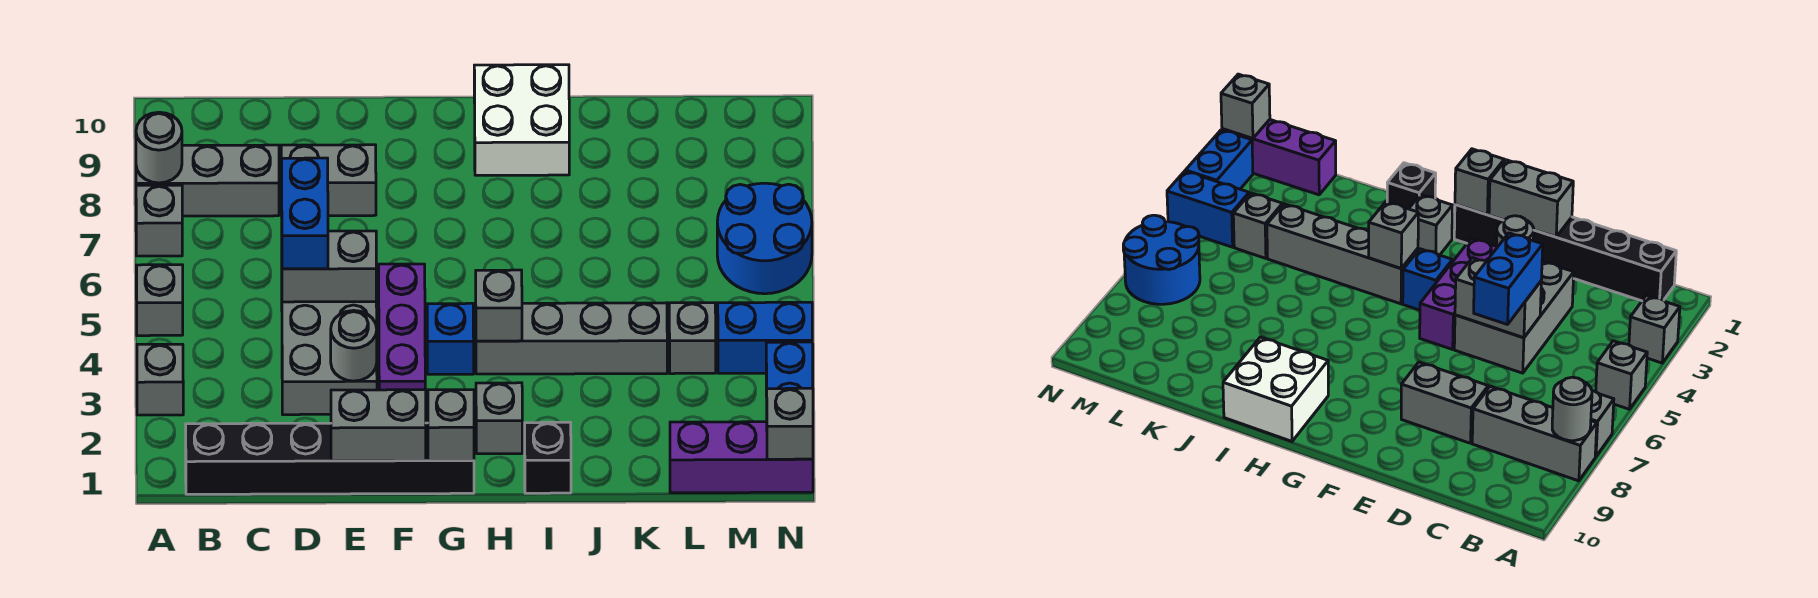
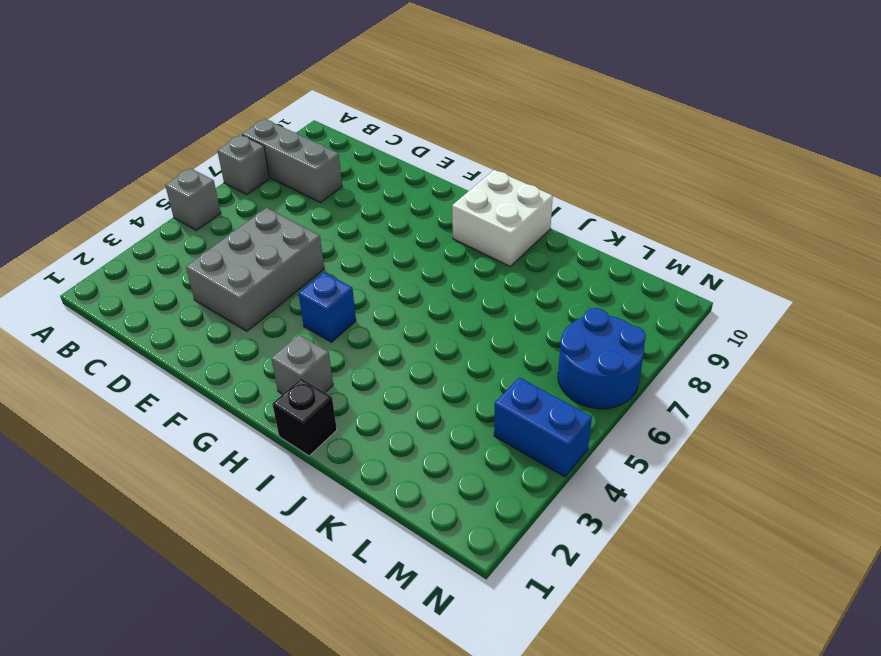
none -> grey brick A3 level 1
none -> black brick B1:G1 level 1
none -> grey brick D8:E8 level 1

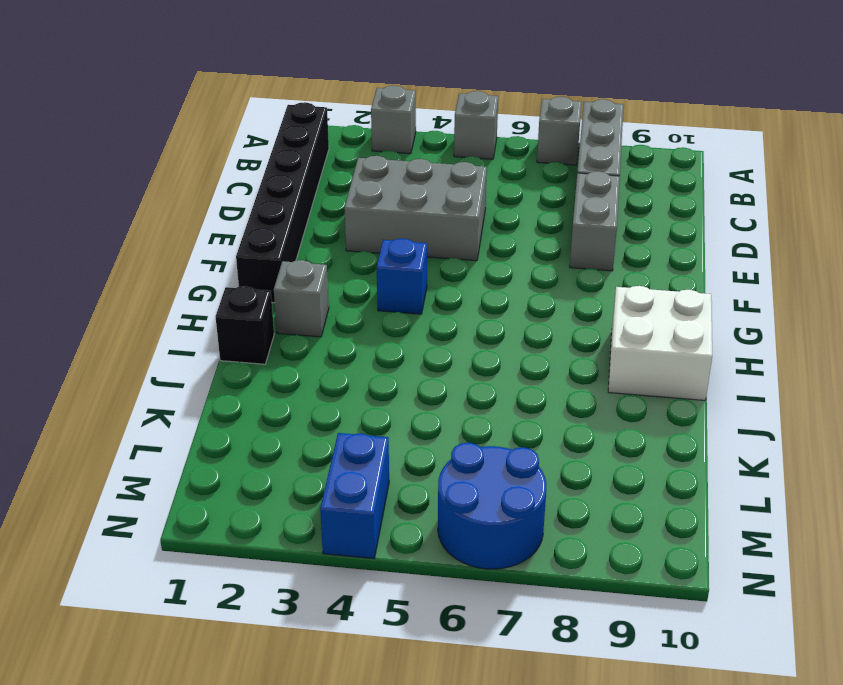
none -> purple brick F3:F5 level 1
none -> grey brick H4:K4 level 1
none -> purple brick L1:N1 level 1

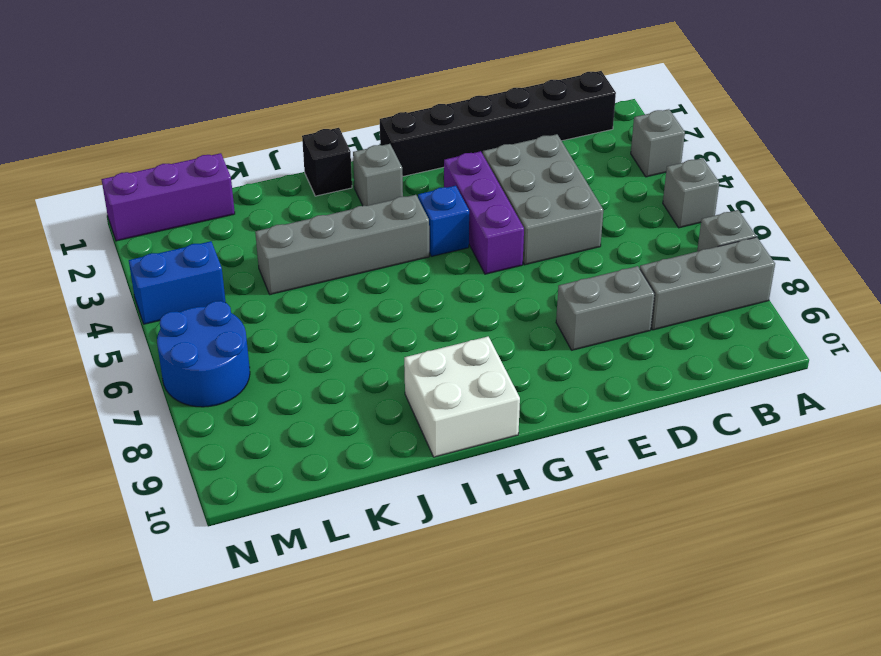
none -> grey brick L4 level 1
none -> blue brick N2:N3 level 1
none -> grey round brick A8 level 2

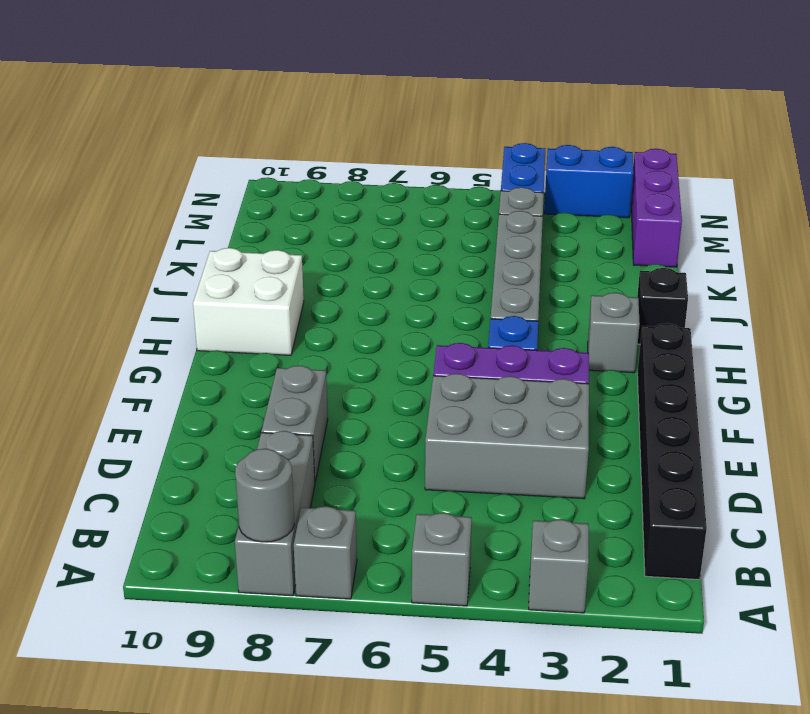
none -> blue round brick M6:N7 level 1
none -> grey brick D5:E5 level 2
none -> grey brick E1:F1 level 2

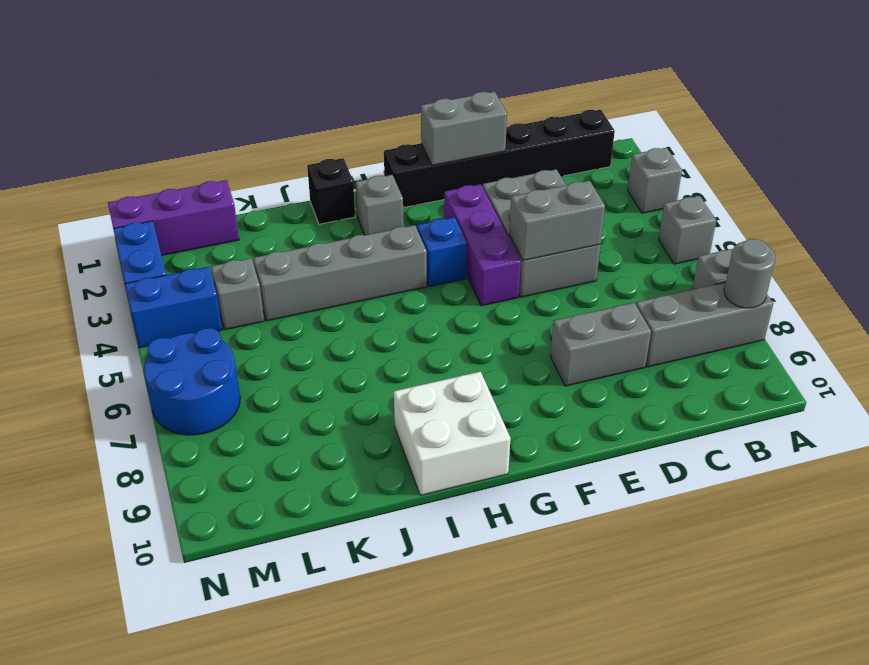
none -> grey round brick E3 level 2
none -> grey brick G1 level 2
none -> grey brick H4 level 2

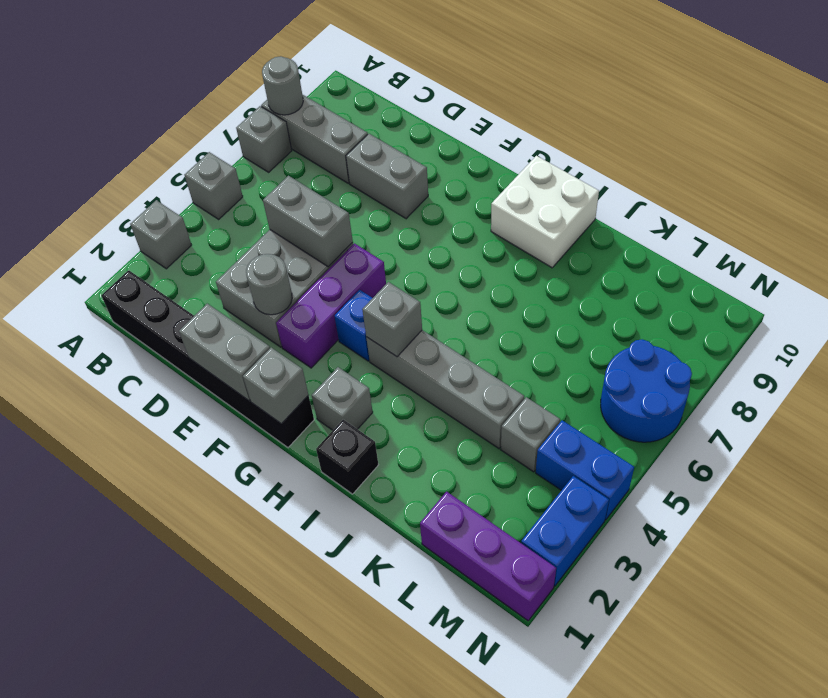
none -> grey brick N1 level 2
none -> blue brick D5:D6 level 3

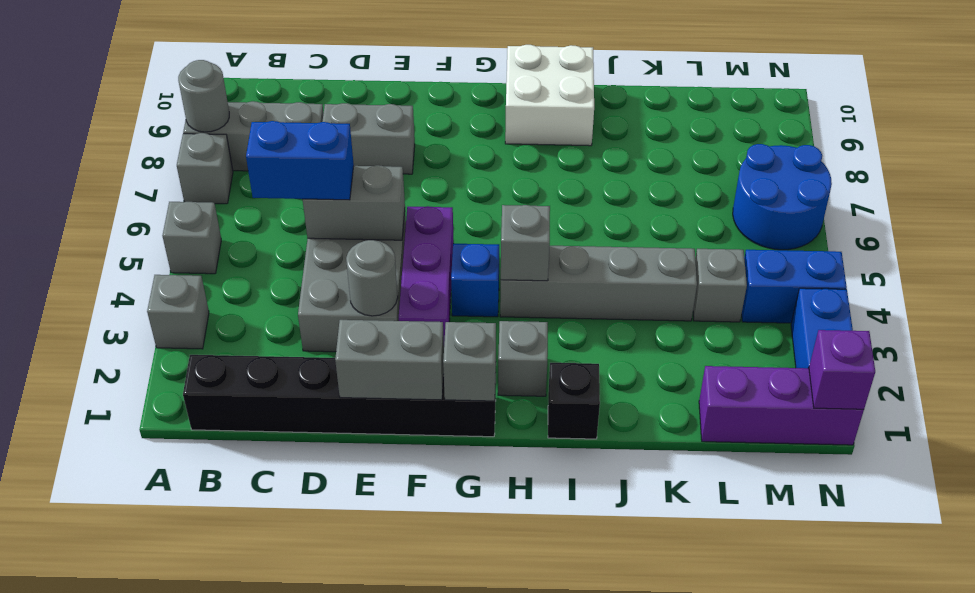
blue brick C5:D5 level 3 -> blue brick D5:D6 level 3
purple brick N1 level 2 -> grey brick N1 level 2

